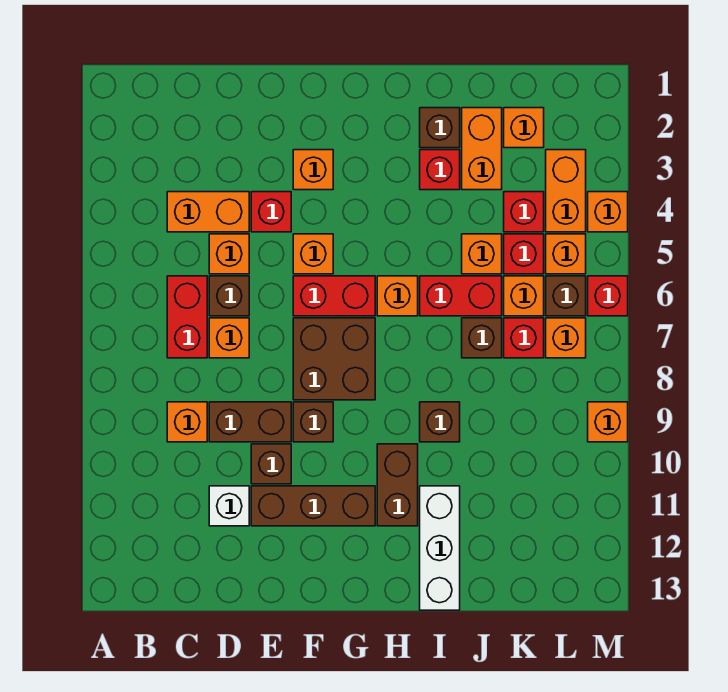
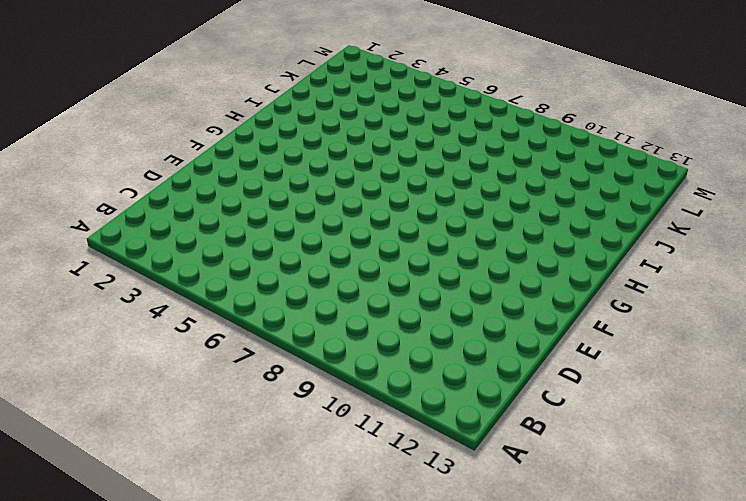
none -> orange brick C4:D4 level 1
none -> red brick C6:C7 level 1
none -> orange brick C9 level 1
none -> orange brick D5 level 1

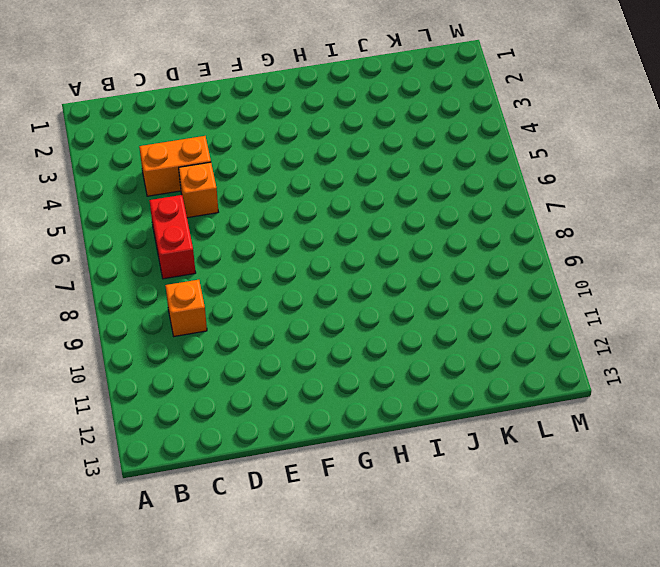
none -> brown brick D6 level 1
none -> orange brick D7 level 1
none -> brown brick D9:E9 level 1
none -> white brick D11 level 1

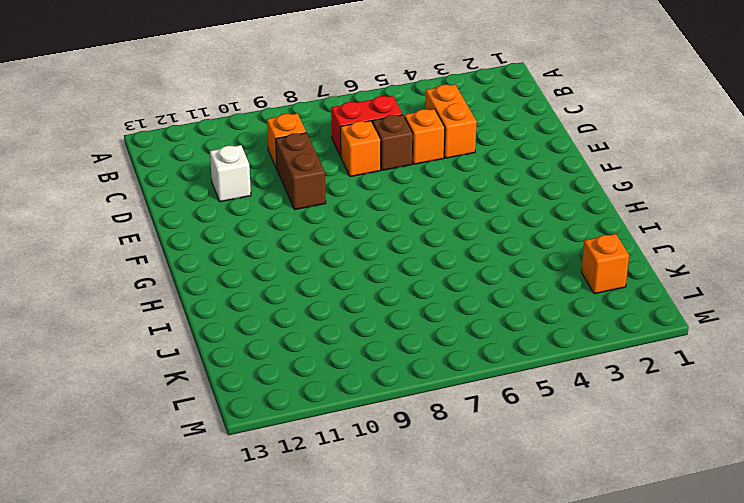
none -> red brick E4 level 1
none -> brown brick E10 level 1
none -> brown brick E11:G11 level 1
none -> orange brick F3 level 1

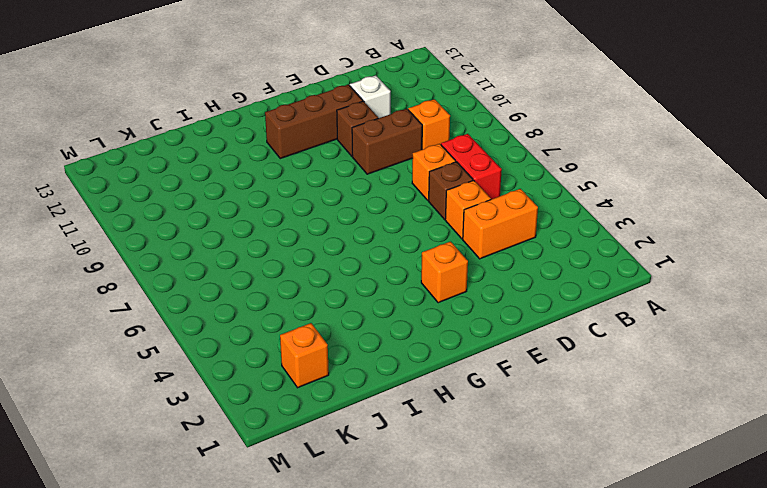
none -> red brick E4 level 1
none -> orange brick F5 level 1
none -> red brick F6:G6 level 1
none -> brown brick F7:G8 level 1

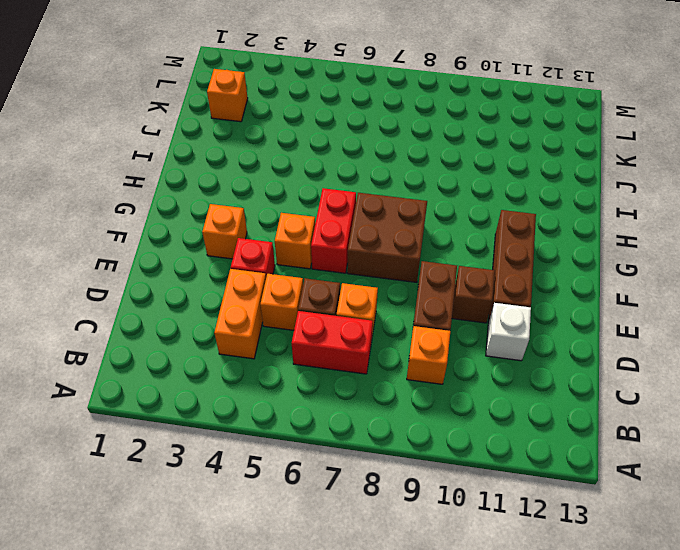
none -> brown brick F9 level 1
none -> orange brick H6 level 1
none -> brown brick H10:H11 level 1
none -> brown brick I2 level 1

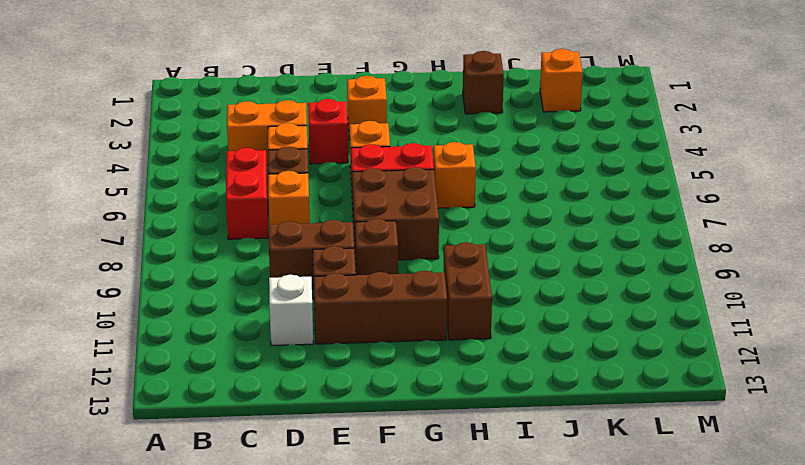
none -> orange brick C9 level 1
none -> red brick I3 level 1
none -> red brick I6:J6 level 1
none -> brown brick I9 level 1

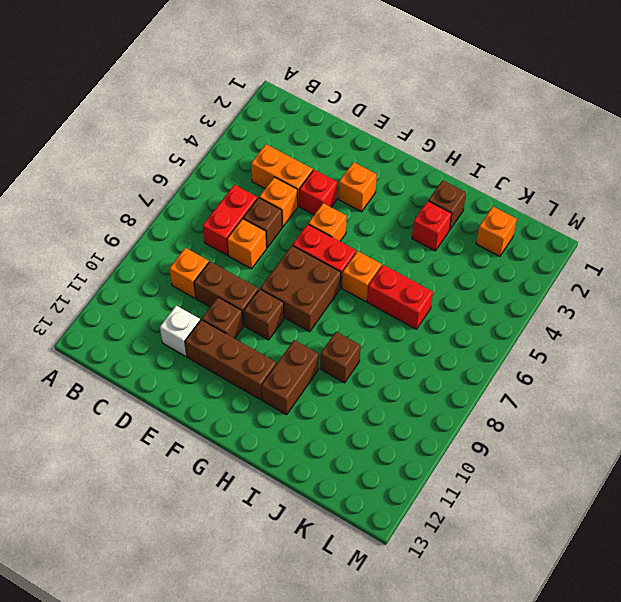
none -> white brick I11:I13 level 1
none -> orange brick J2:J3 level 1
none -> orange brick J5 level 1
none -> brown brick J7 level 1

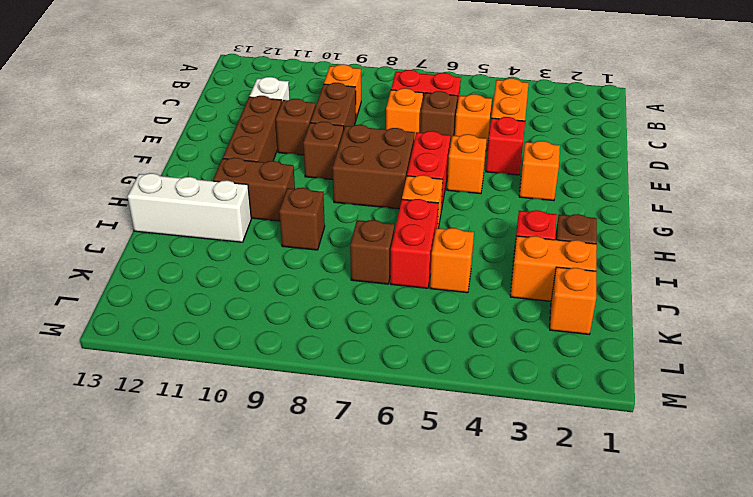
none -> red brick K4 level 1
none -> red brick K5 level 1
none -> orange brick K6 level 1
none -> red brick K7 level 1

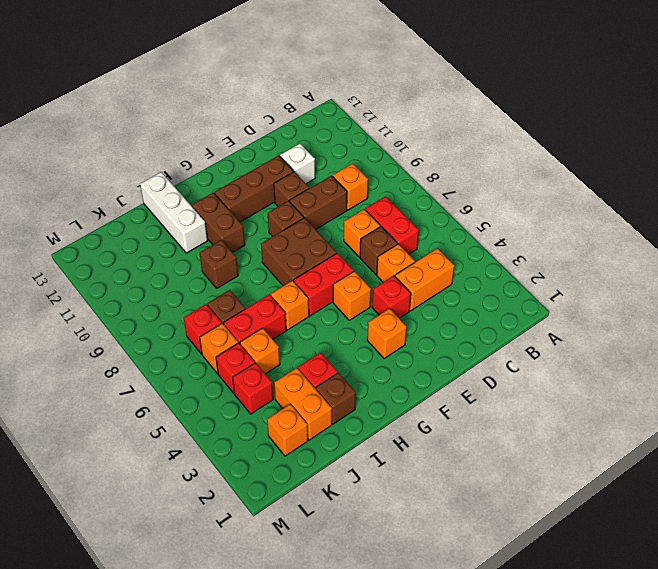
none -> orange brick L3:L4 level 1
none -> orange brick L5 level 1
none -> brown brick L6 level 1
none -> orange brick L7 level 1

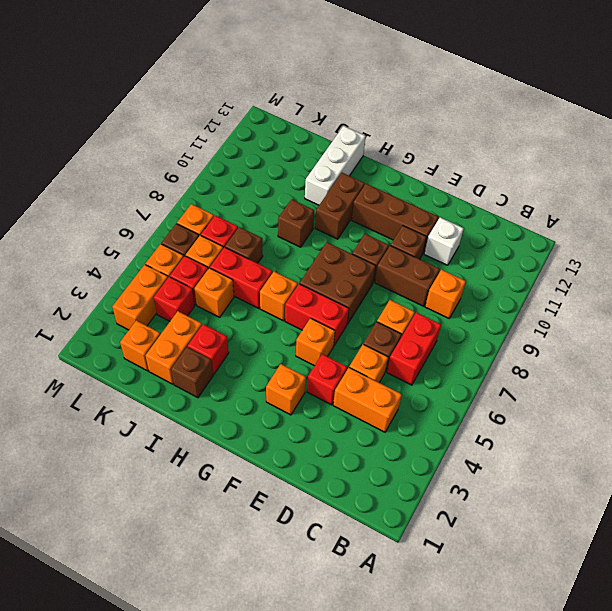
none -> orange brick M4 level 1
none -> red brick M6 level 1
none -> orange brick M9 level 1

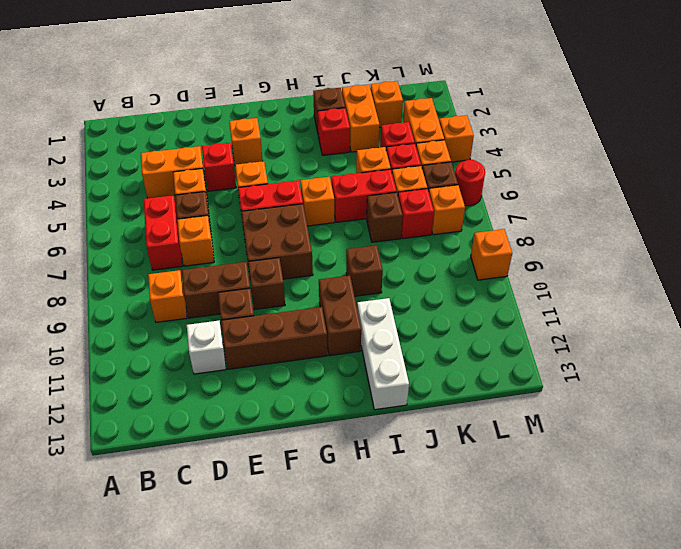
red round brick M6 level 1 -> red brick M6 level 1

